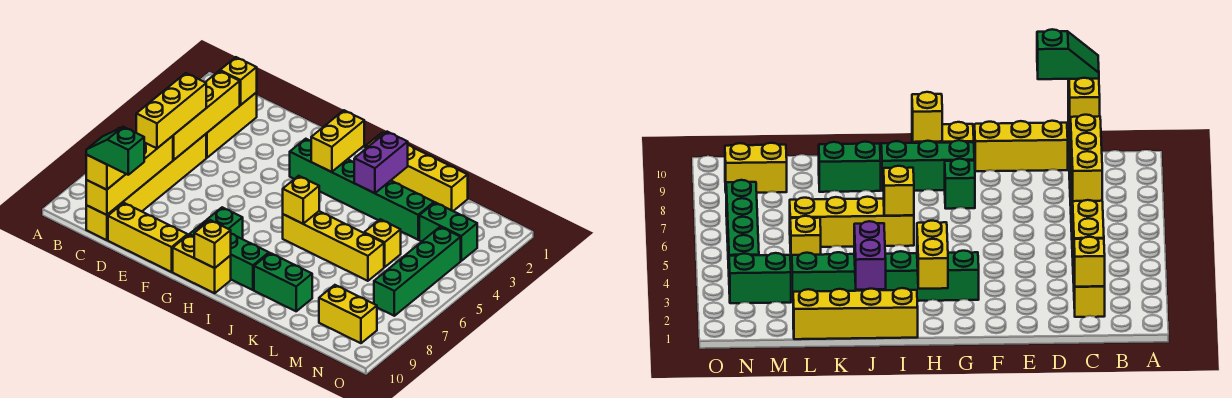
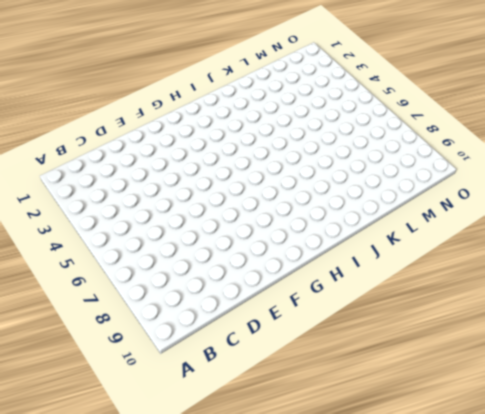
none -> yellow brick C2:C4 level 1
none -> yellow brick C5:C10 level 1
none -> yellow brick D10:F10 level 1

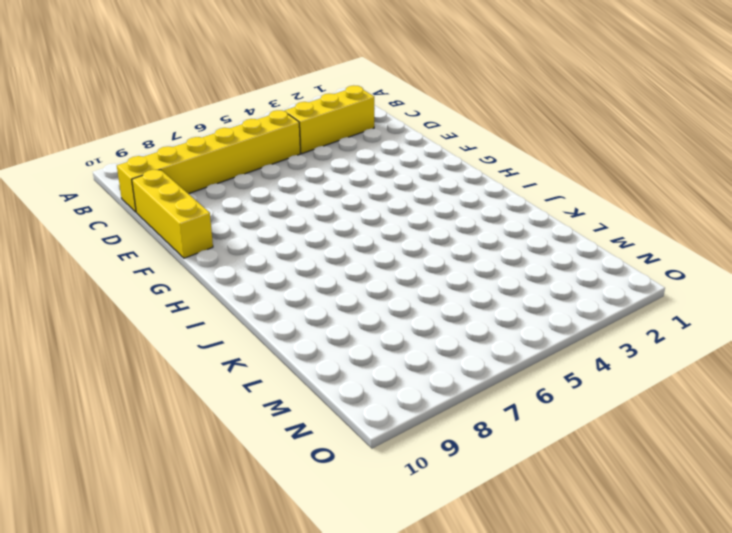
none -> green brick G3:L3 level 1
none -> green brick G8 level 1
none -> green brick G9:I9 level 1

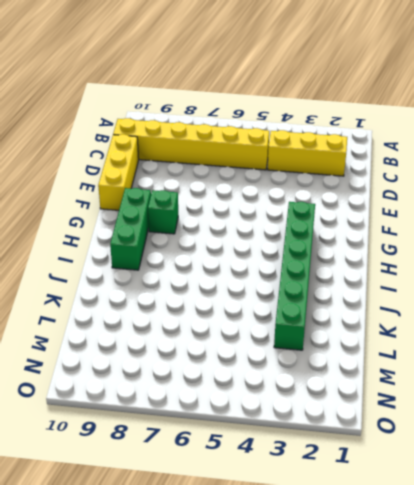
none -> yellow brick G10:H10 level 1
none -> yellow brick I1:L1 level 1
none -> yellow brick I6:L6 level 1

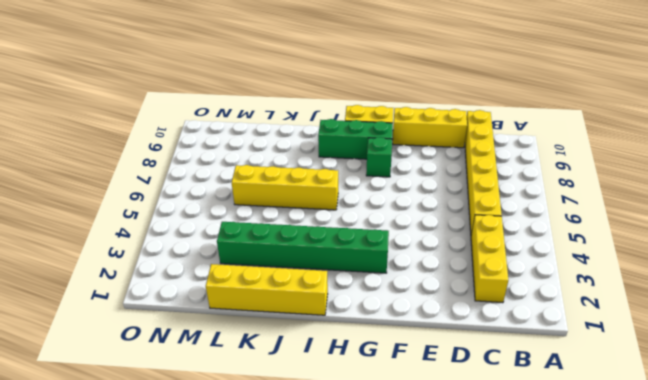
none -> green brick J9:K9 level 1
none -> yellow brick L5 level 1
none -> green brick M3:N3 level 1

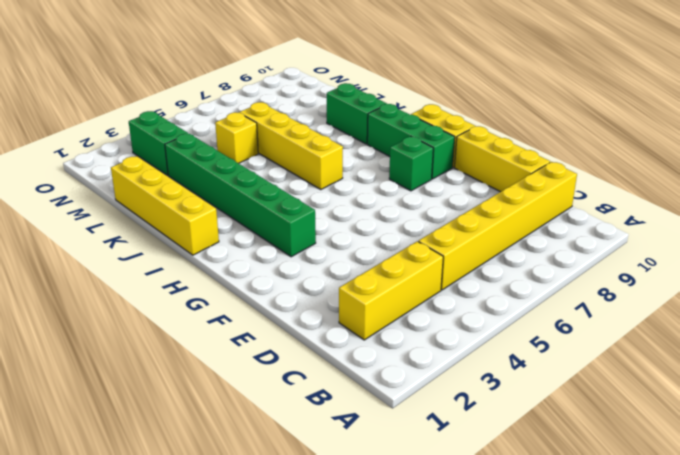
none -> yellow brick M9:N9 level 1
none -> green brick N4:N7 level 1
none -> yellow brick C2 level 2

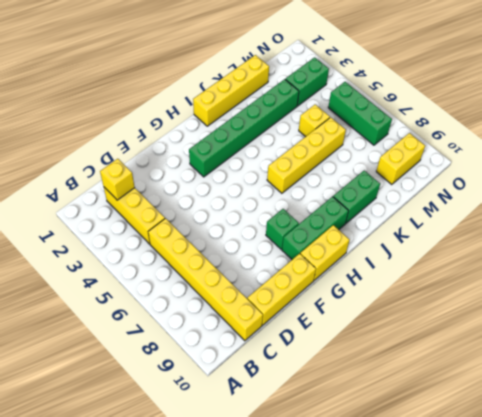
green brick N5:N7 level 1 -> green brick N4:N7 level 1
none -> yellow brick C3:C6 level 2
none -> yellow brick C7:C10 level 2
none -> yellow brick H2:H3 level 2

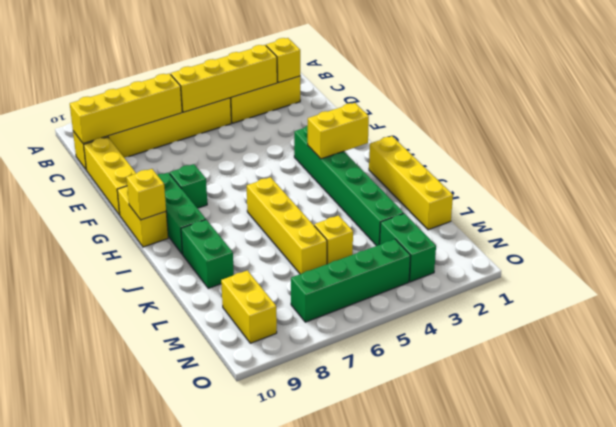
none -> yellow brick I6 level 2
none -> purple brick J2:J3 level 2
none -> yellow brick C5:C7 level 3

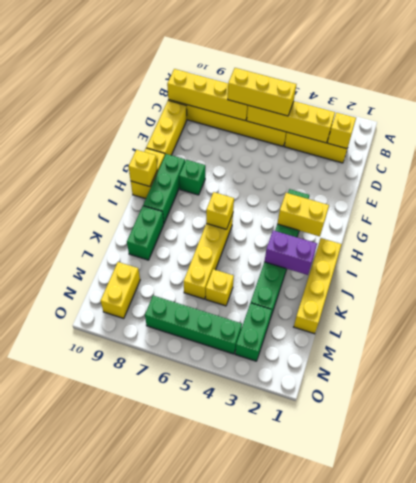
none -> yellow brick C9:C10 level 3
none -> green slope C10:D10 level 4 top D

